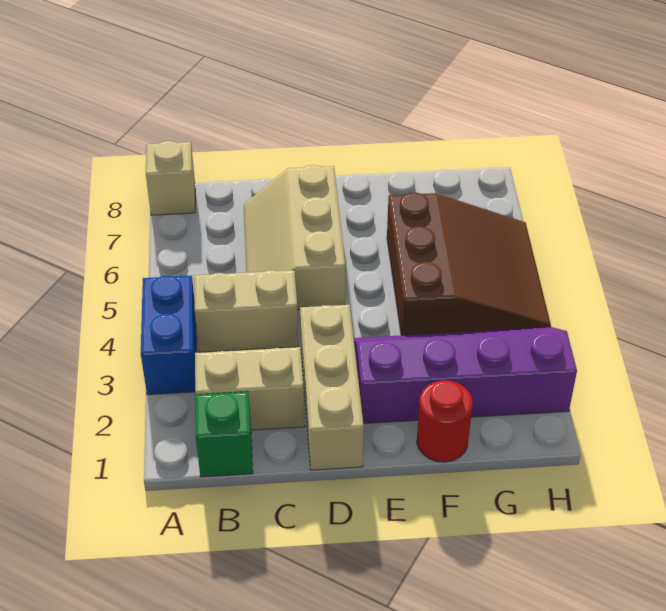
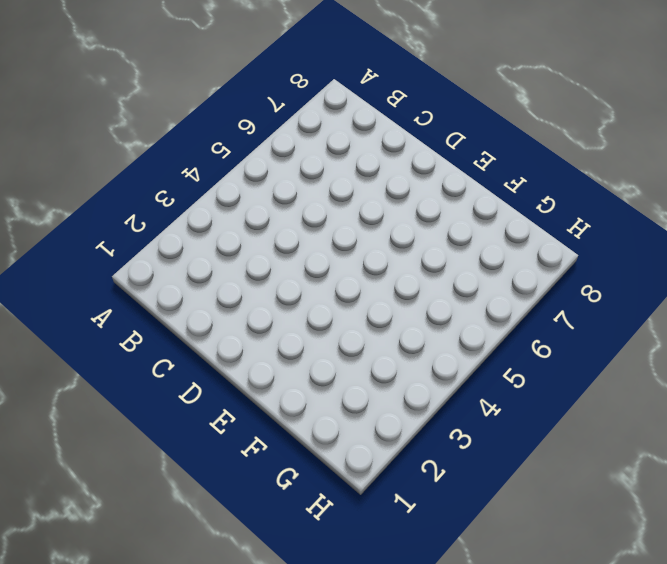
none -> blue brick A3:A4 level 1
none -> tan brick A8 level 1

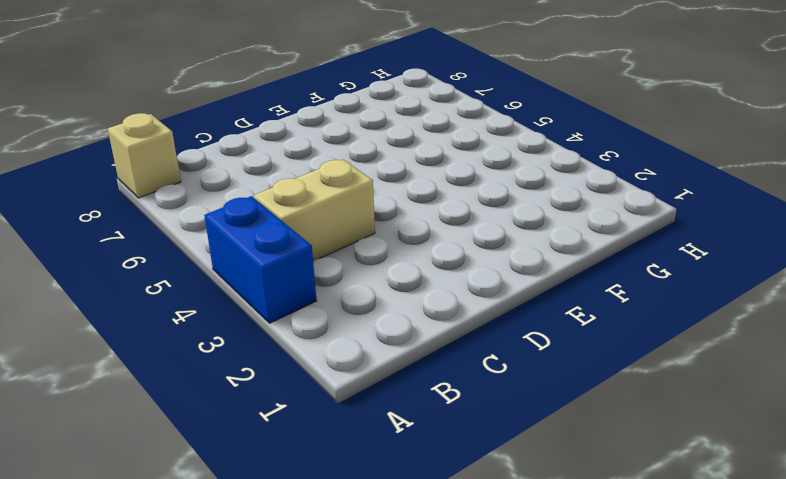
none -> green brick B1 level 1
none -> tan brick B2:C2 level 1

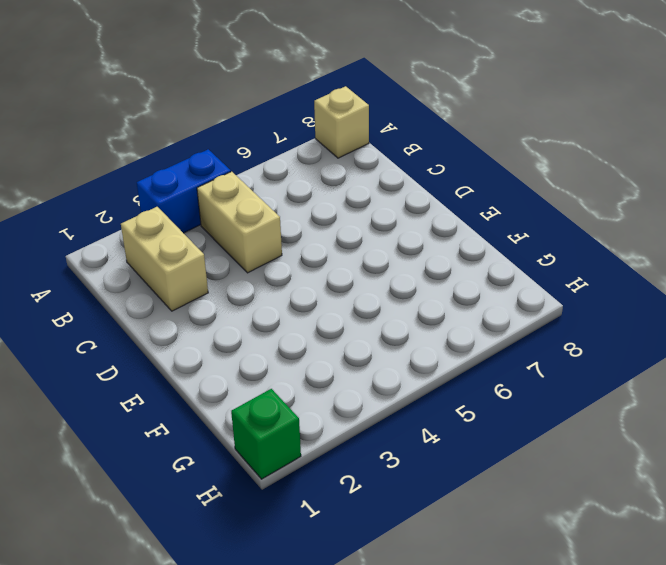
green brick H1 level 1 -> green brick B1 level 1
none -> tan slope C5:D7 level 1 top D
none -> tan brick D1:D3 level 1

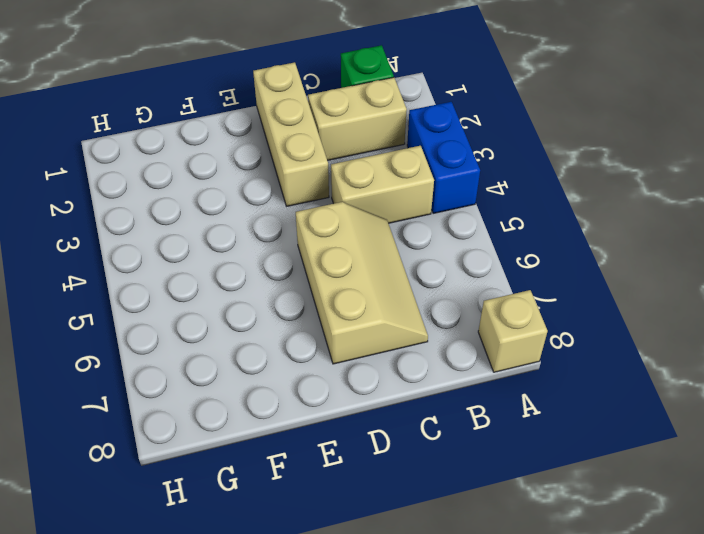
none -> purple slope E2:H3 level 1 top 2
none -> red round brick F1 level 1

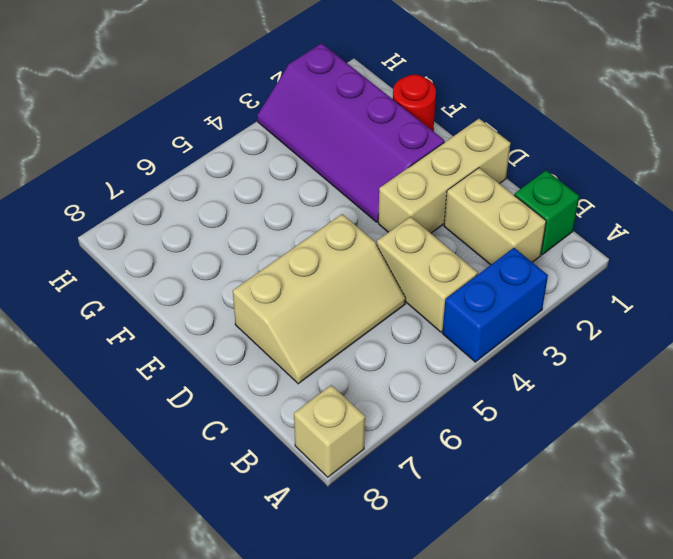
none -> brown slope F4:H6 level 1 top F

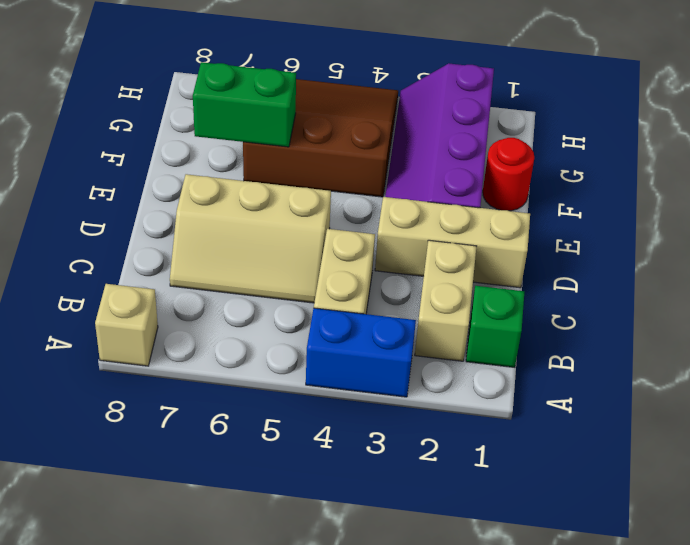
green brick F6:F7 level 2 -> none

